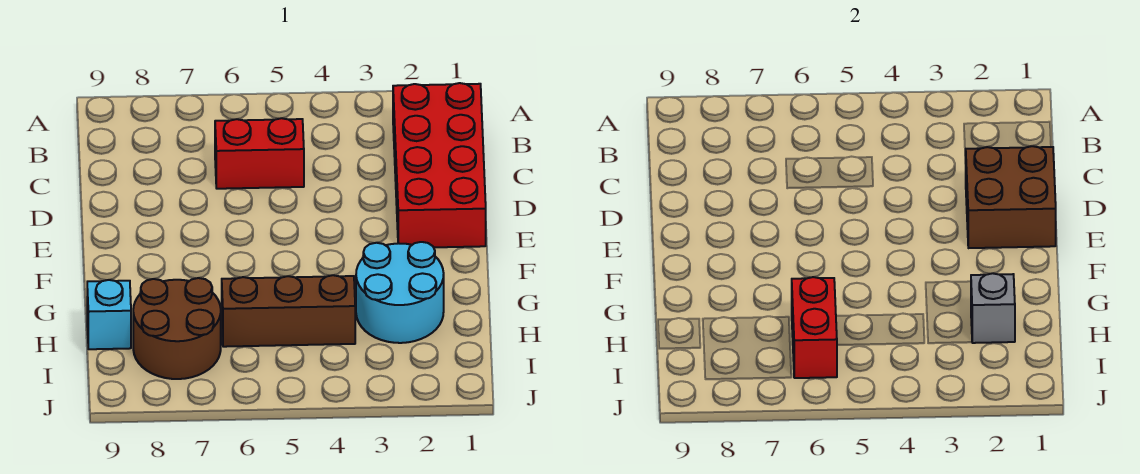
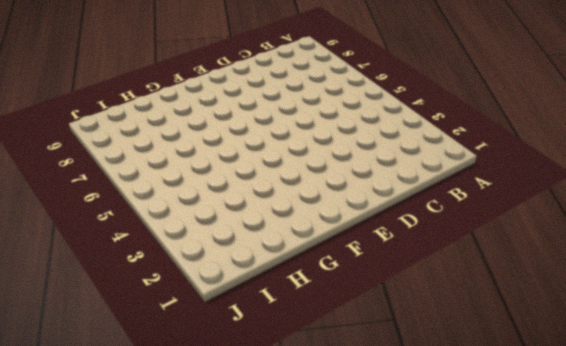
none -> red brick B1:E2 level 1
none -> red brick C5:C6 level 1

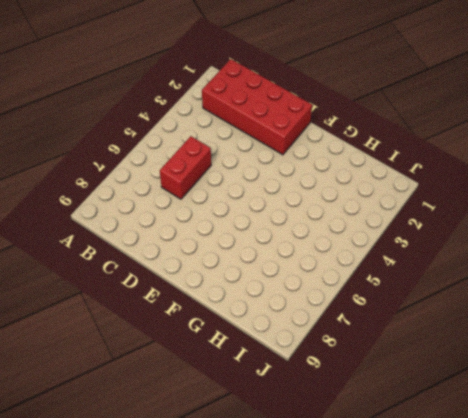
none -> cyan round brick G2:H3 level 1
none -> brown brick H4:H6 level 1

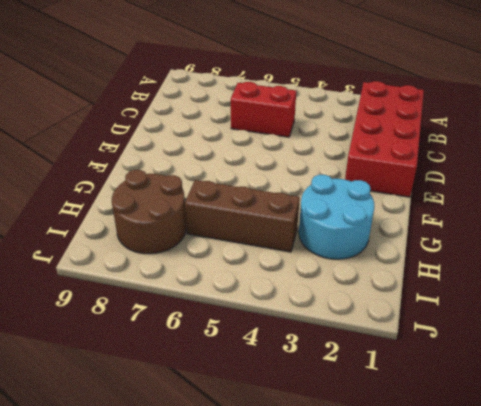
none -> cyan brick H9 level 1
none -> brown brick D1:E2 level 2

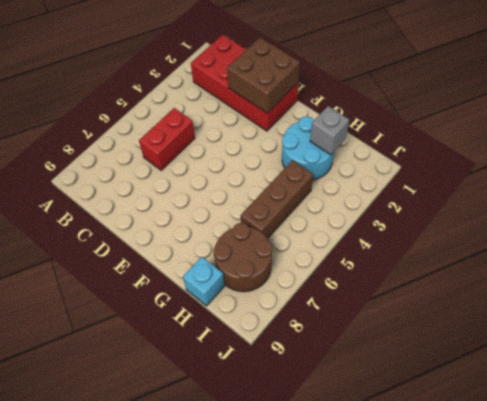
none -> red brick H6:I6 level 2

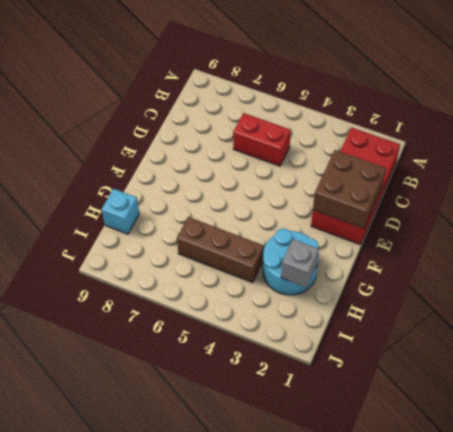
none -> brown round brick H7:I8 level 1
none -> red brick H6:I6 level 2

